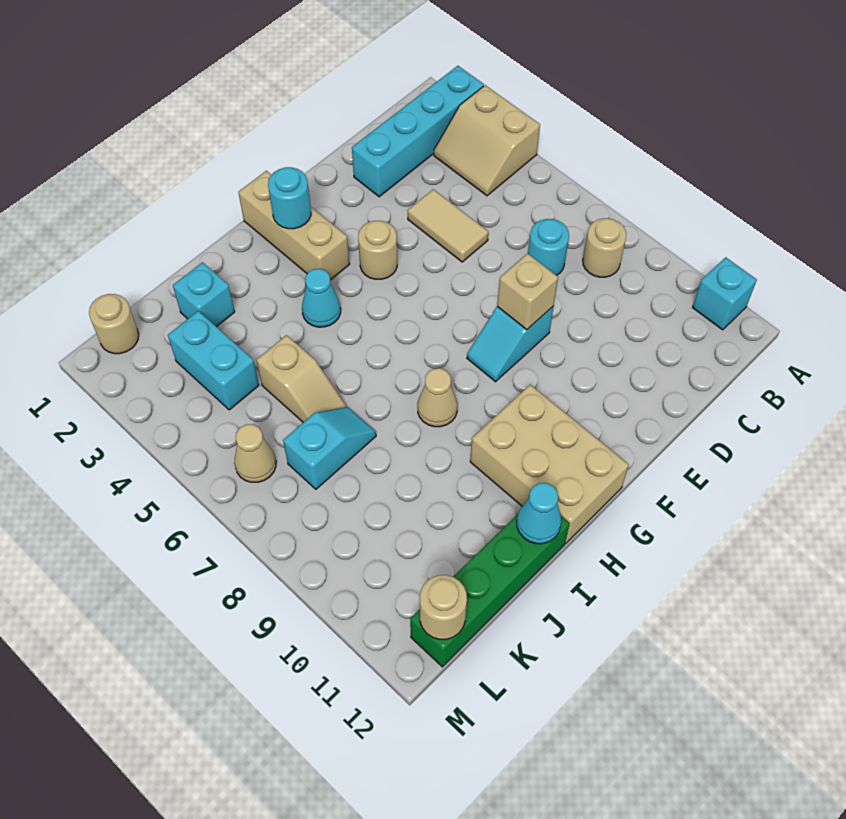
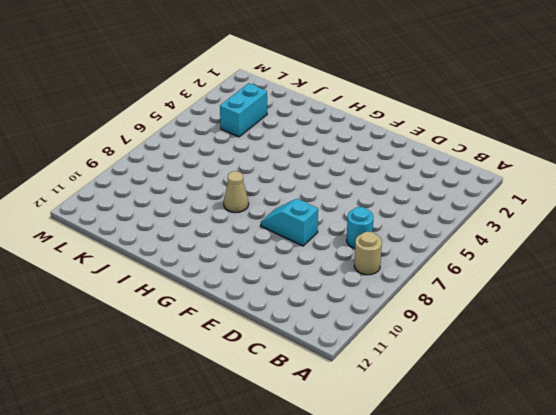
none -> cyan brick A2:D2 level 1
none -> tan slope A3:B4 level 1 top A
none -> cyan brick A11 level 1

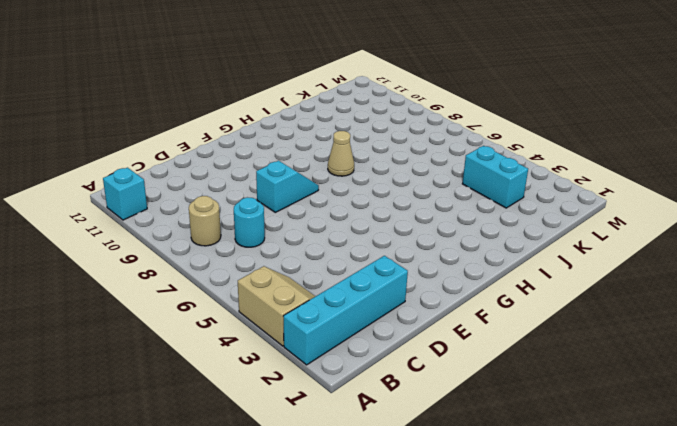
none -> tan tile D4:D5 level 1
none -> tan round brick F4 level 1
none -> tan brick G1:G3 level 1

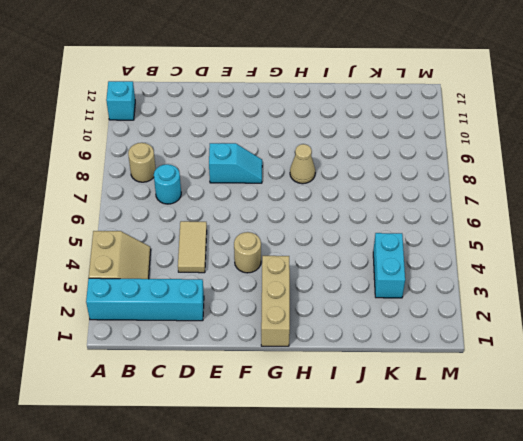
none -> tan brick G10:H12 level 1
none -> cyan cone H4 level 1
none -> green brick I12:L12 level 1

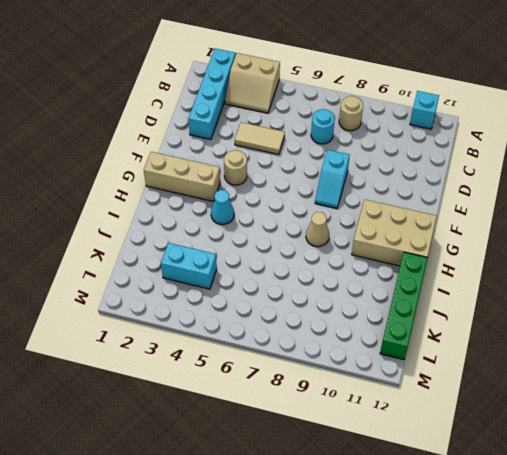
none -> cyan brick J2 level 1
none -> tan slope J5:J6 level 1 top 5
none -> cyan slope J7:K7 level 1 top K

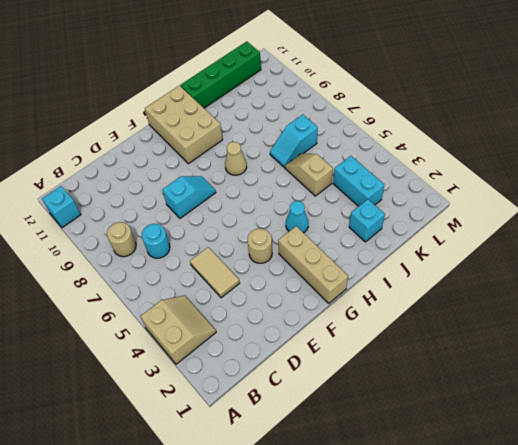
none -> cyan brick A2:D2 level 1
none -> tan round brick L1 level 1
none -> tan cone L6 level 1

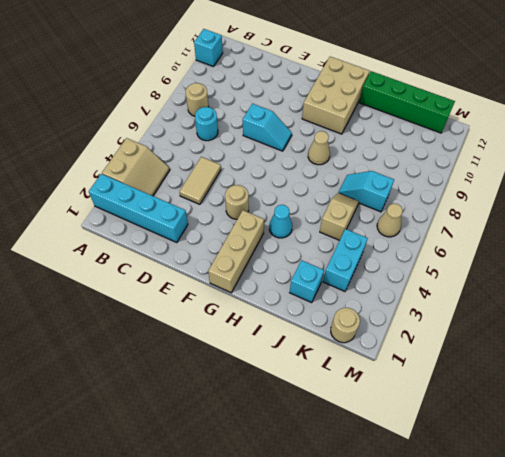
none -> tan brick E8 level 2
none -> cyan round brick G2 level 2
none -> cyan cone I12 level 2

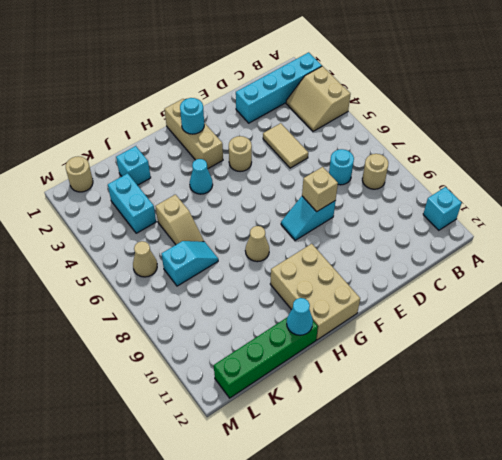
none -> tan round brick L12 level 2

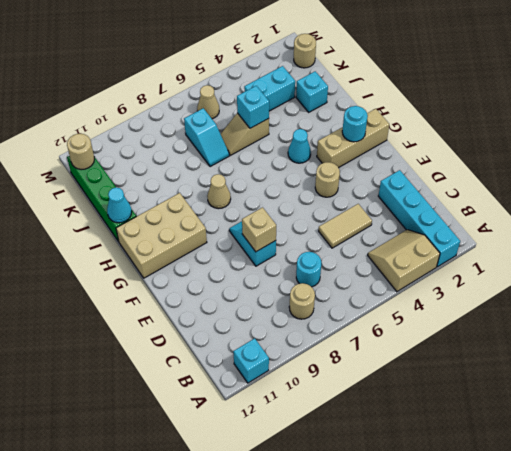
cyan brick J5 level 2 -> none

